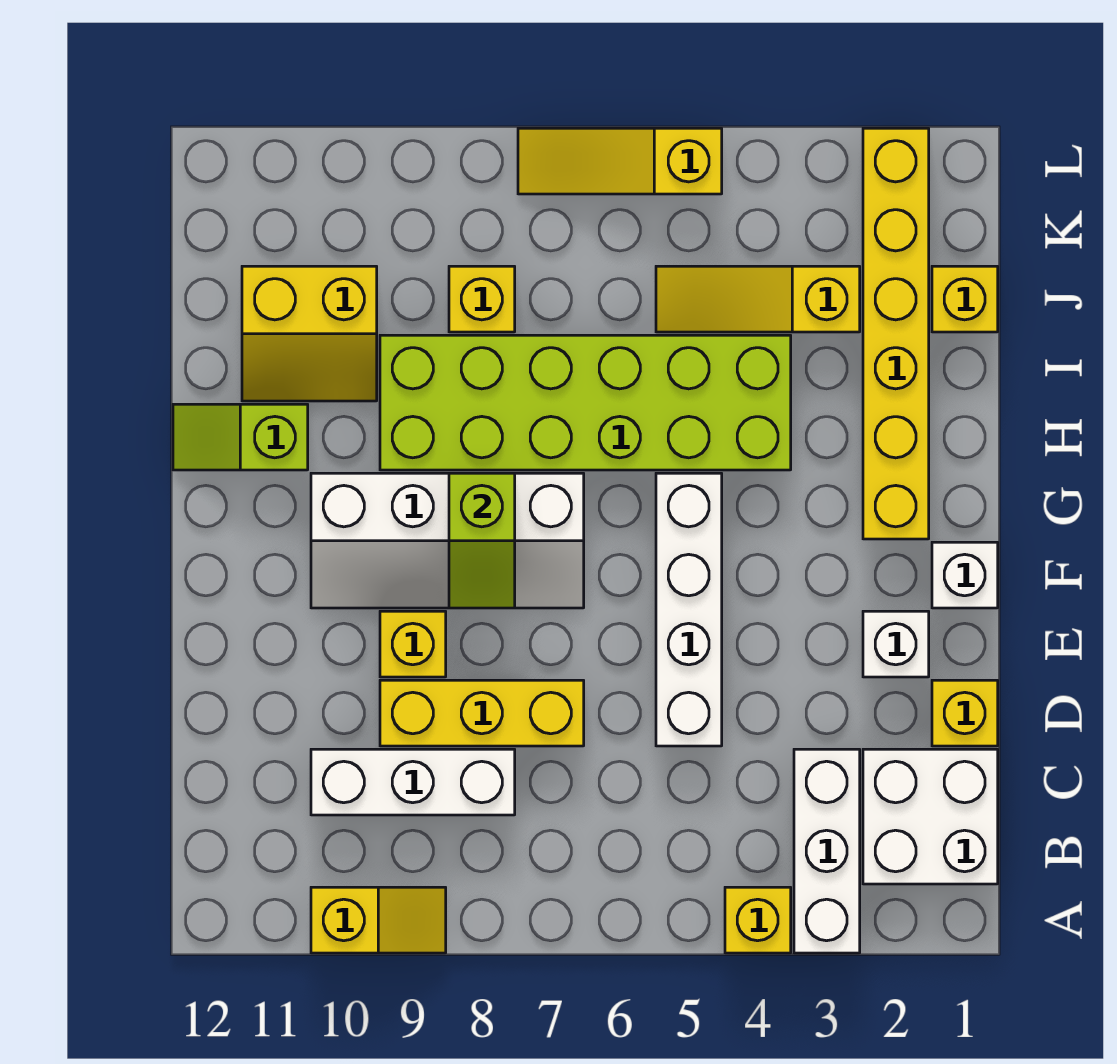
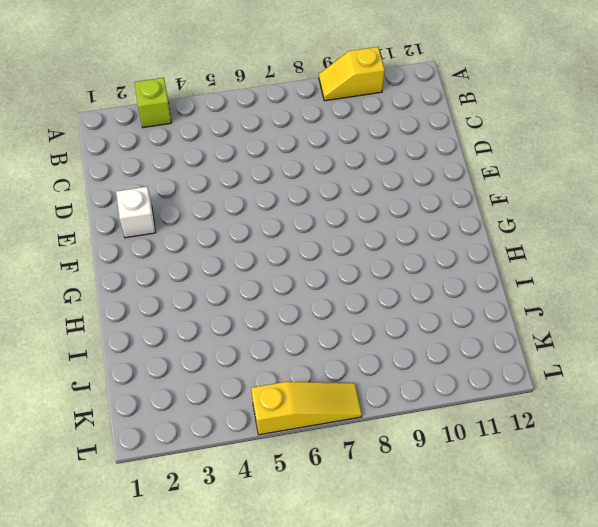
lime brick A3 level 1 -> white brick A3:C3 level 1
none -> yellow brick A4 level 1
none -> white brick B1:C2 level 1
none -> white brick C8:C10 level 1

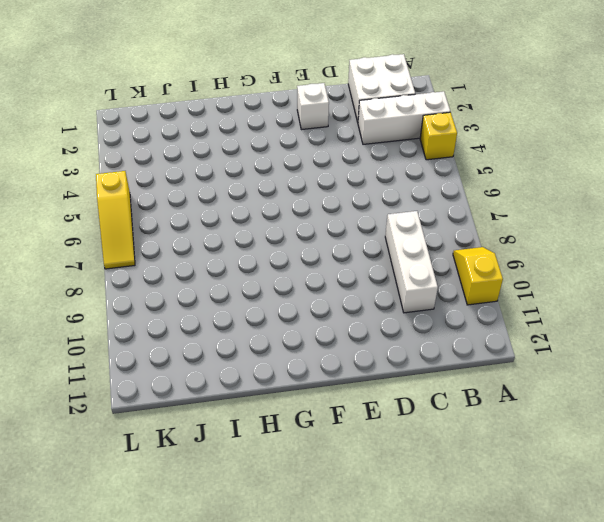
none -> yellow brick D1 level 1
none -> white brick D5:G5 level 1
none -> yellow brick D7:D9 level 1

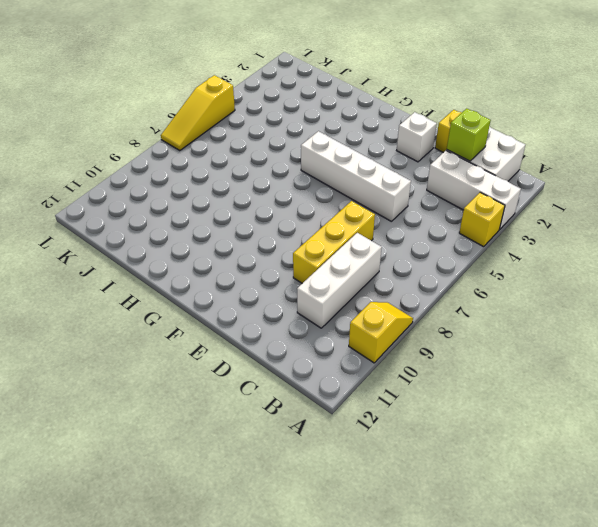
lime brick C2 level 2 -> none
none -> yellow brick E9 level 1
none -> white brick F1 level 1
none -> white slope F7:G10 level 1 top G

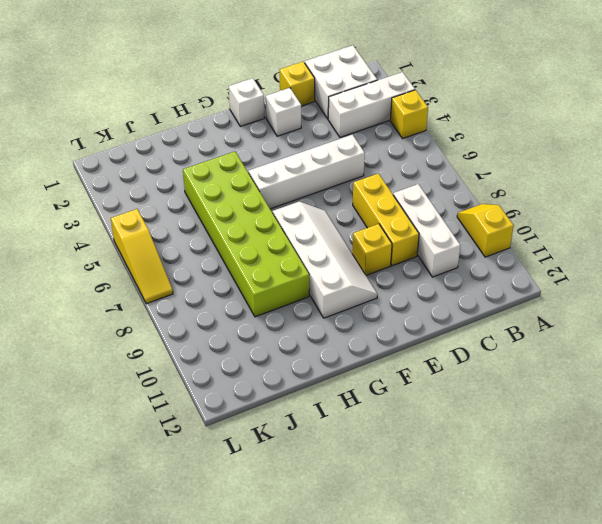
none -> yellow brick G2:L2 level 1
none -> lime slope H11:H12 level 1 top 11
none -> yellow slope I10:J11 level 1 top J

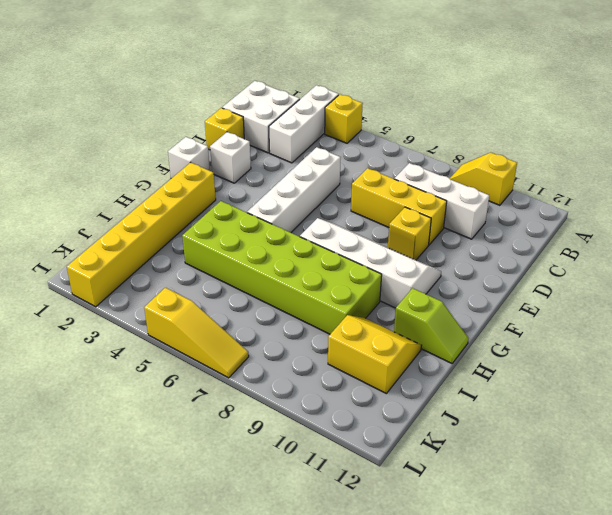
none -> yellow brick J1 level 1
none -> yellow slope J3:J5 level 1 top 3
none -> yellow brick J8 level 1

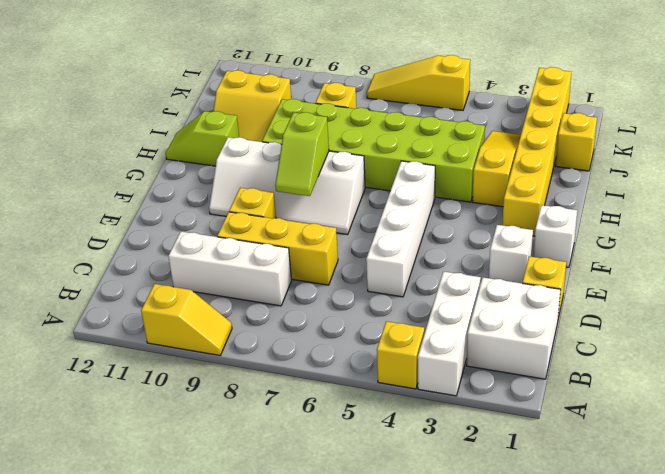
yellow slope H3:J3 level 1 top H -> yellow slope J3:J5 level 1 top 3

